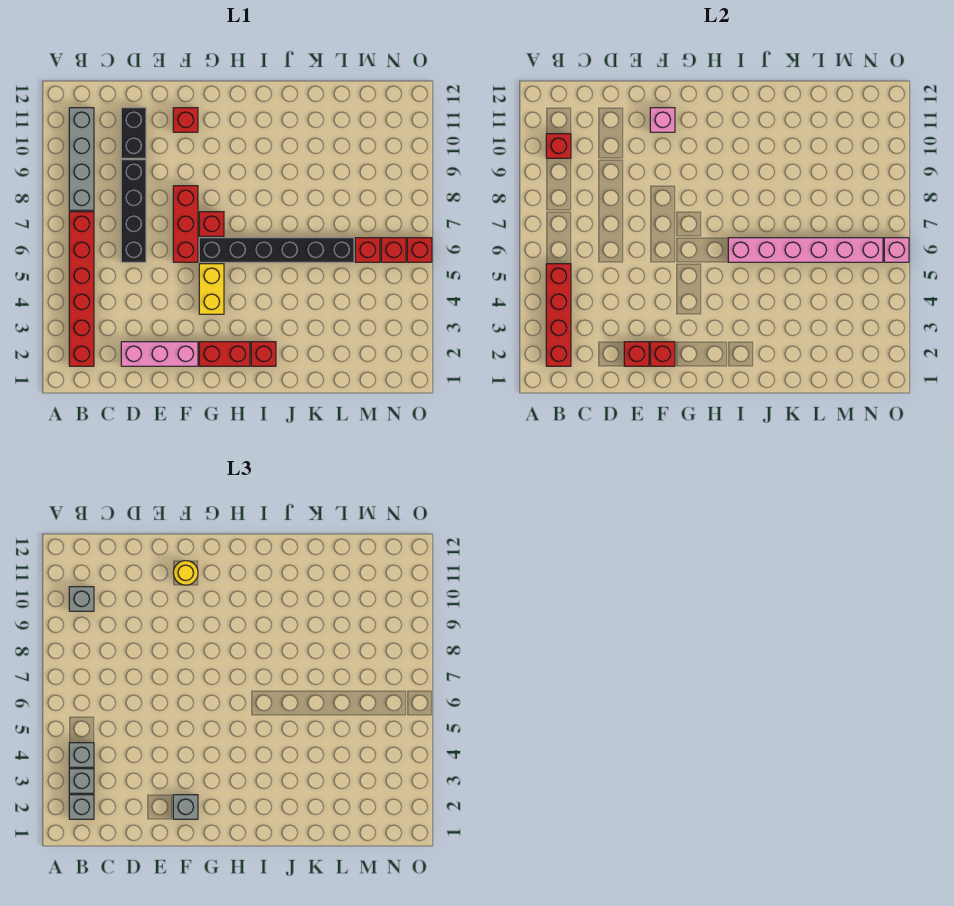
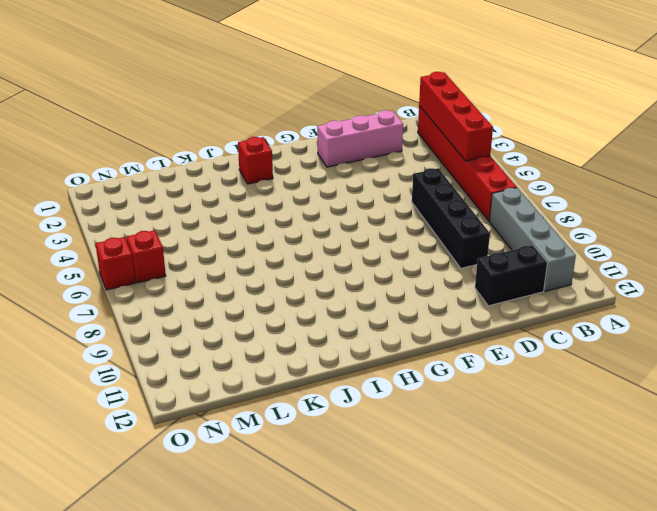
black brick C11:D11 level 1 -> black brick D10:D11 level 1
none -> red brick F6:F8 level 1
none -> red brick F11 level 1
none -> red brick G2:H2 level 1

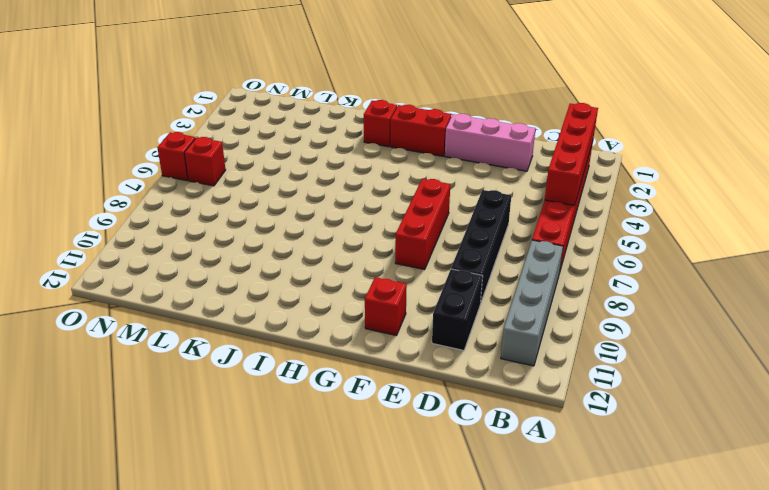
none -> yellow brick G4:G5 level 1
none -> black brick G6:L6 level 1
none -> red brick G7 level 1

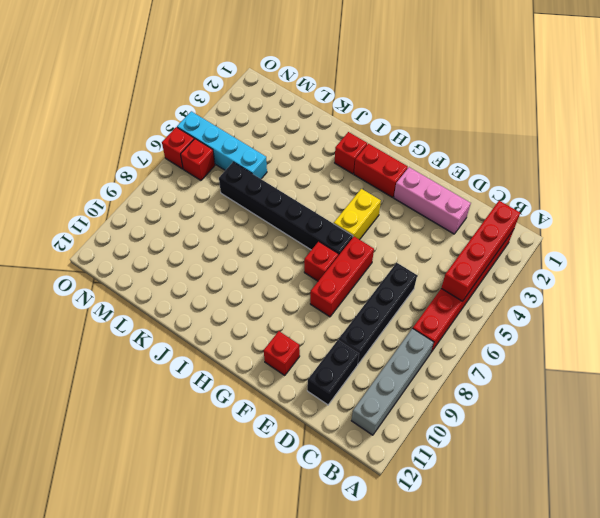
cyan brick L5:O5 level 1 -> none
none -> red brick M6 level 1
none -> red brick B10 level 2
none -> red brick E2 level 2

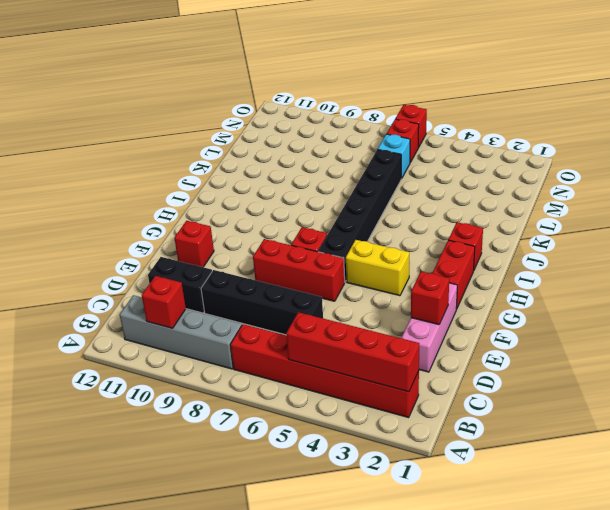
cyan brick M6 level 1 -> red brick M6 level 1
none -> red brick F2 level 2
none -> pink brick F11 level 2
none -> pink brick I6:N6 level 2

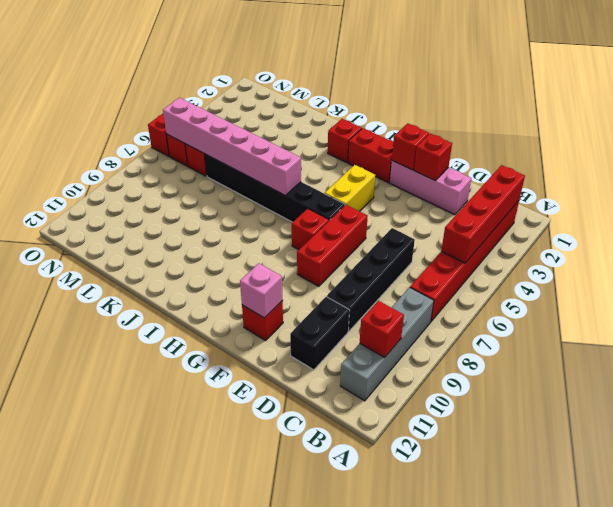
none -> pink brick O6 level 2
none -> grey brick B2 level 3
none -> grey brick B3 level 3

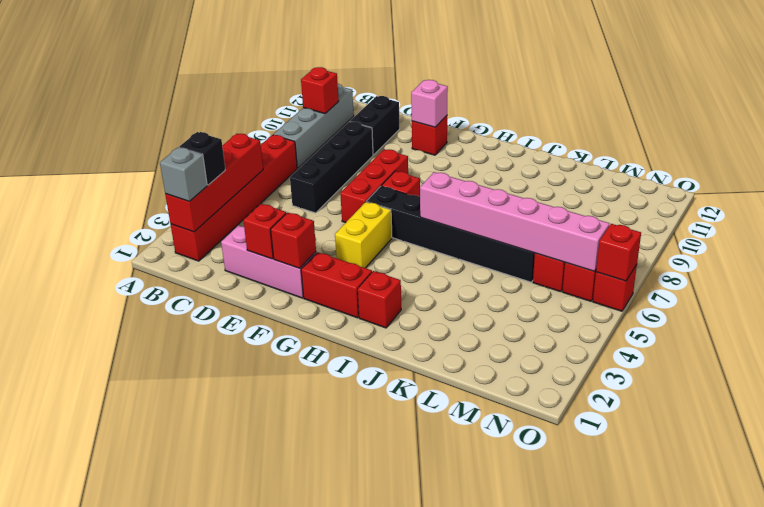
black brick B3 level 3 -> grey brick B3 level 3
red brick O6 level 2 -> pink brick O6 level 2
none -> grey brick B4 level 3
none -> grey brick B10 level 3
none -> grey brick F2 level 3

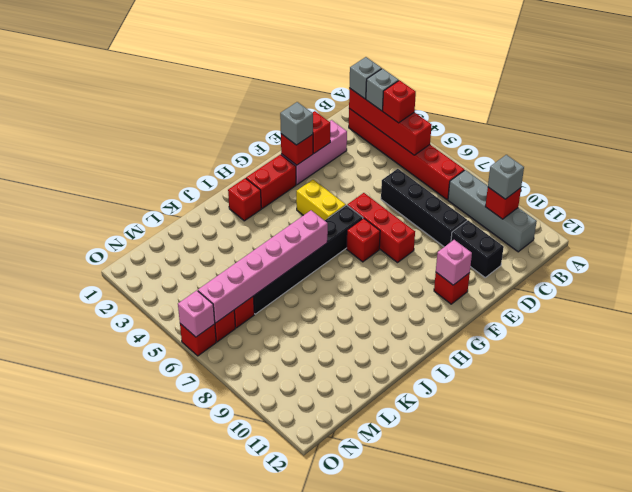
red brick B4 level 3 -> grey brick B4 level 3
none -> yellow round brick F11 level 3

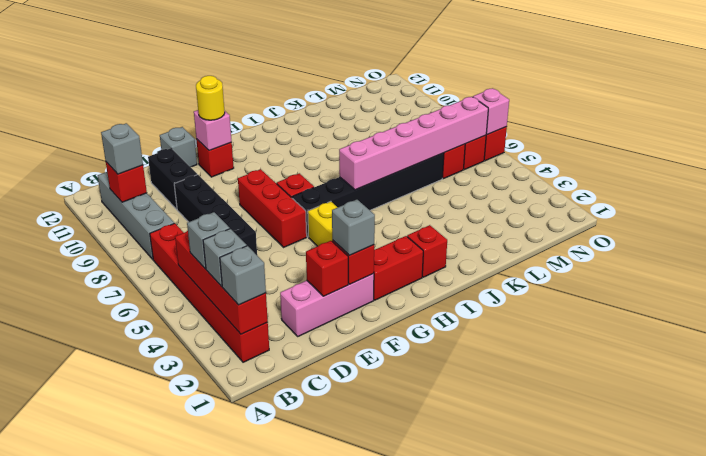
grey brick E12 level 1 -> none

